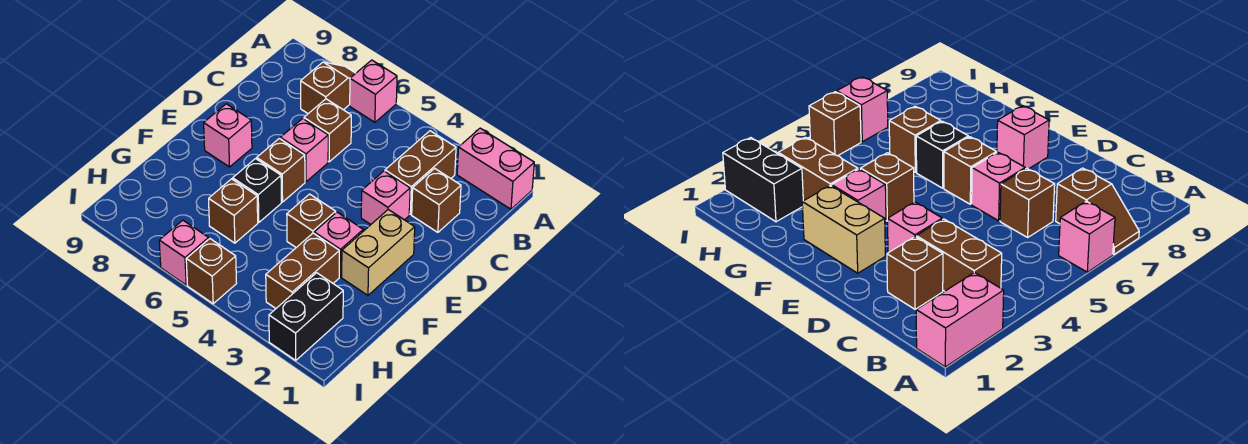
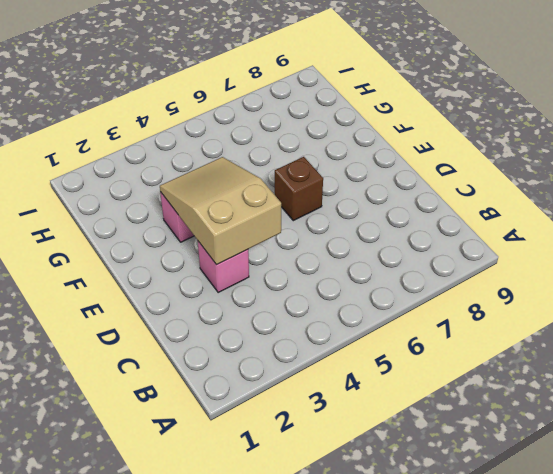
tan slope D3:F4 level 2 top D -> none
none -> pink brick A1:A2 level 1
none -> pink brick A6 level 1
none -> brown slope A7:B7 level 1 top B

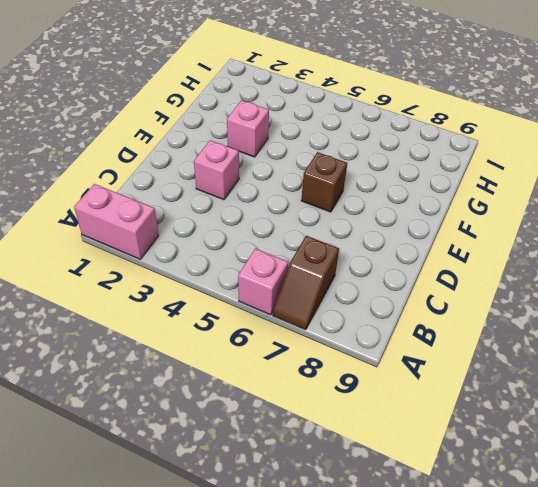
none -> brown brick B3:C3 level 1
none -> brown brick C2 level 1
none -> brown brick C6 level 1

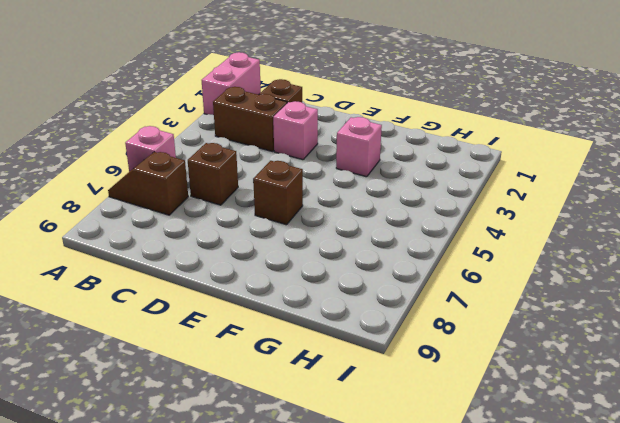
none -> pink brick D6 level 1
none -> tan brick E2:F2 level 1
none -> pink brick E8 level 1

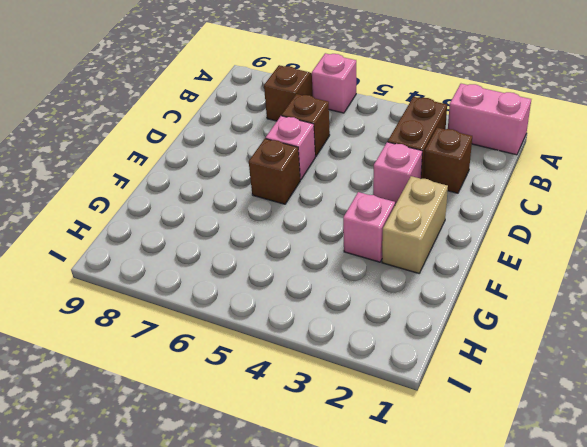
none -> pink brick E8 level 1
none -> brown brick F4 level 1
none -> black brick F6 level 1

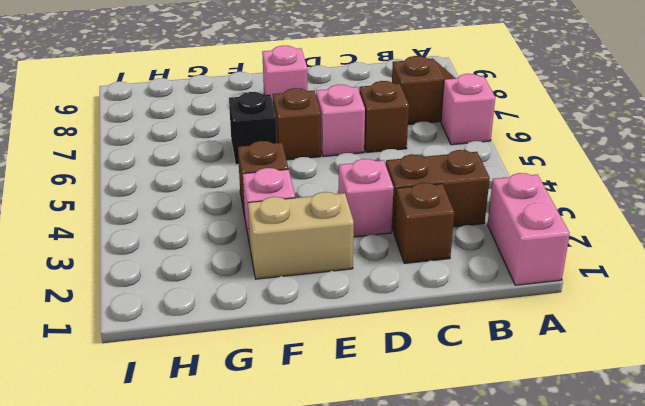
none -> brown brick G3:H3 level 1
none -> brown brick G6 level 1
none -> black brick H2:I2 level 1

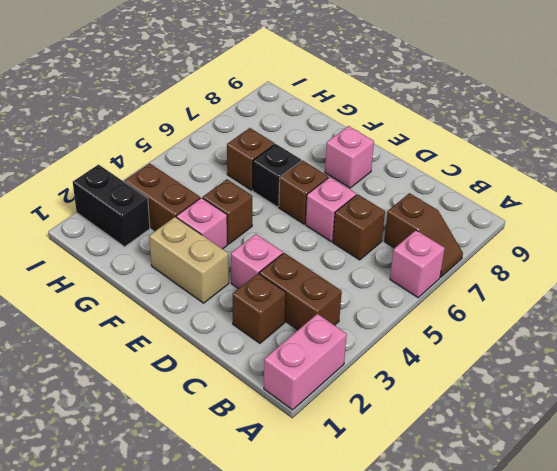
none -> brown brick I5 level 1
none -> pink brick I6 level 1

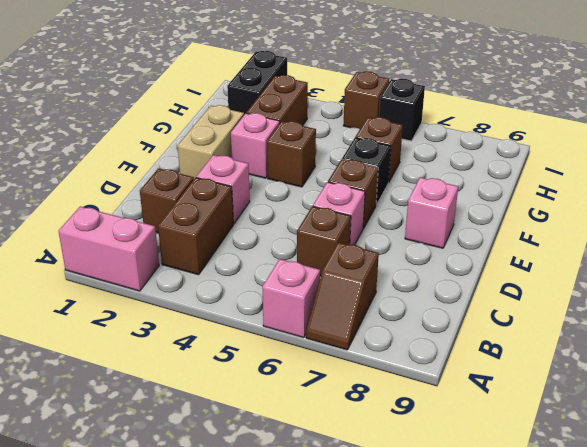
black brick I6 level 1 -> pink brick I6 level 1

